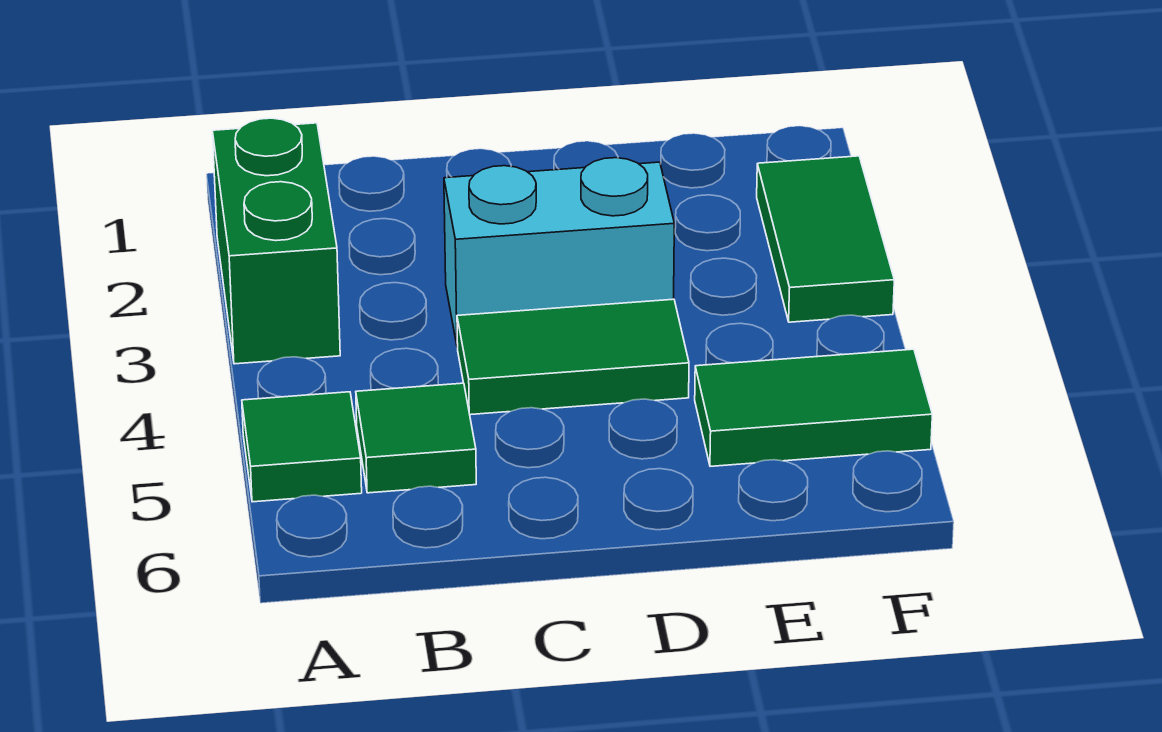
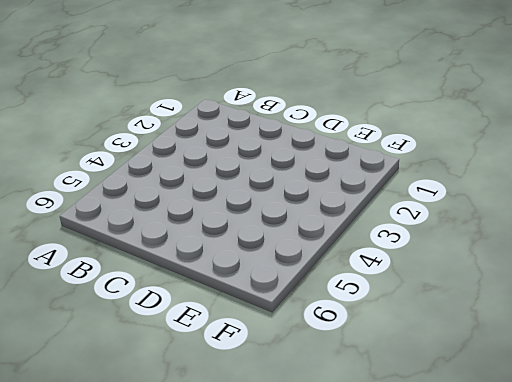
none -> green brick A2:A3 level 1
none -> green tile A5 level 1

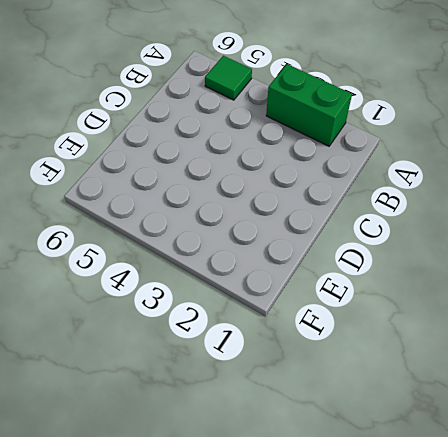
none -> green tile B5 level 1
none -> cyan brick C3:D3 level 1

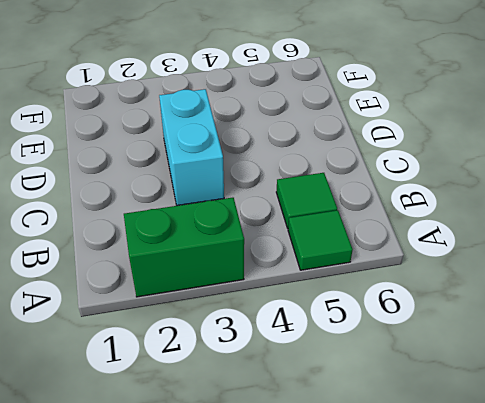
none -> green tile C4:D4 level 1
none -> green tile E5:F5 level 1

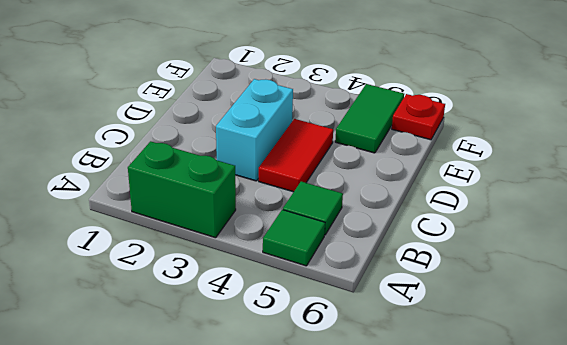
red tile C4:D4 level 1 -> green tile C4:D4 level 1
red plate F6 level 1 -> none
none -> green tile F2:F3 level 1

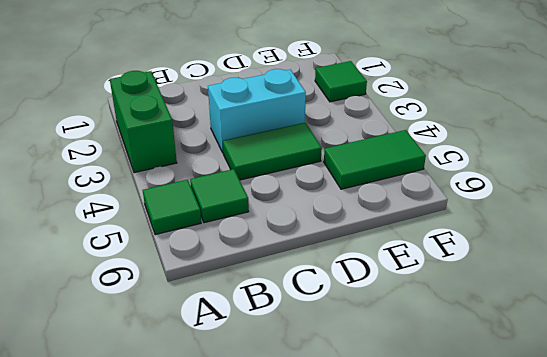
green tile F2 level 1 -> green tile F2:F3 level 1

